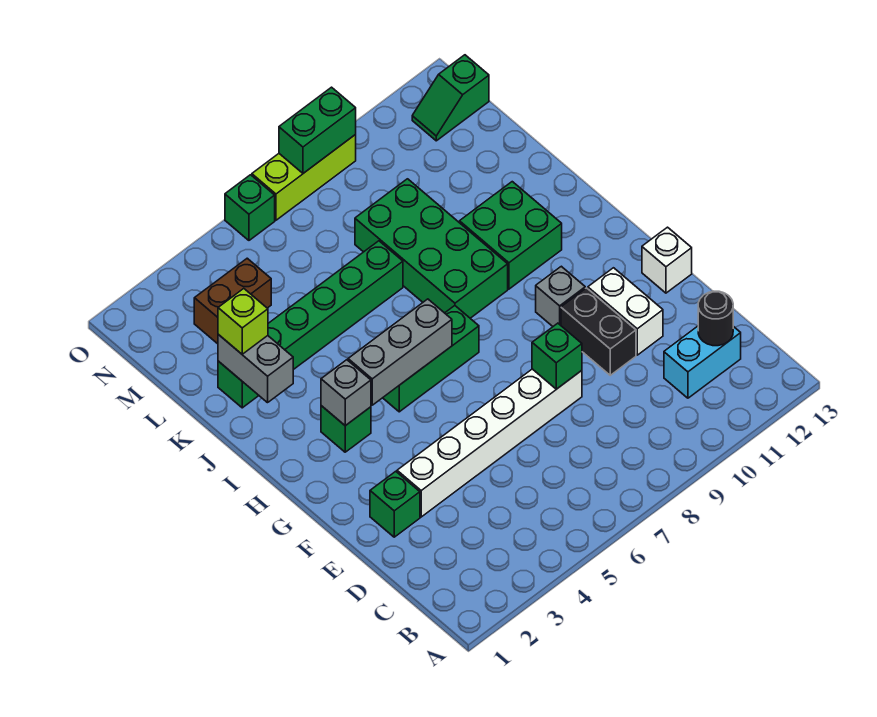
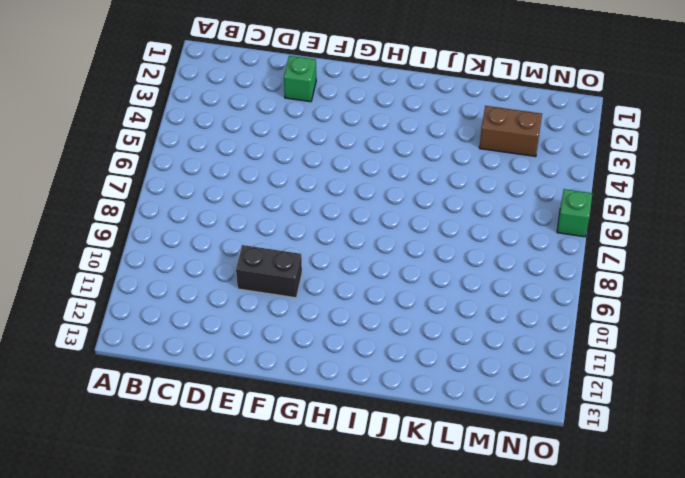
brown brick L3:M3 level 1 -> brown brick M3:M4 level 1
none -> cyan brick C11:C12 level 1
none -> white brick E3:E8 level 1
none -> white brick E11:F11 level 1

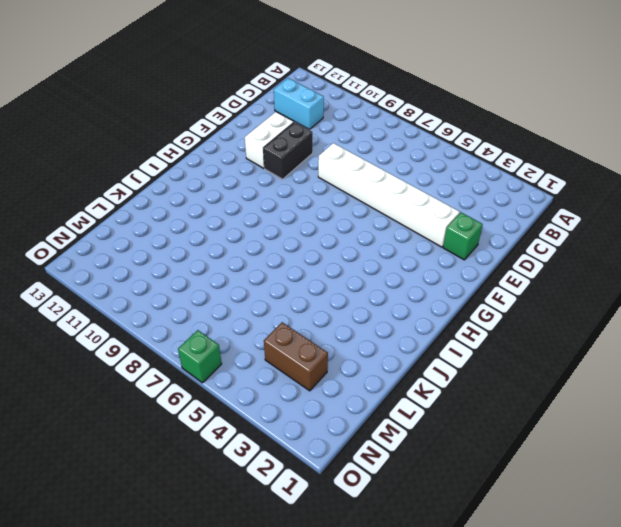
none -> white brick F13 level 1
none -> grey brick G10 level 1
none -> green brick H3 level 1

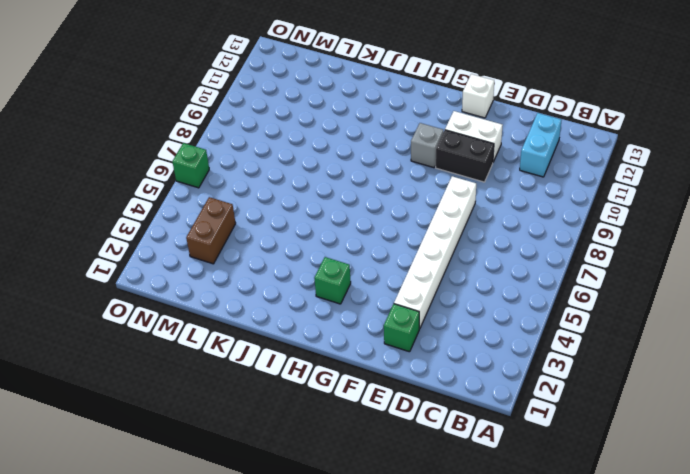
none -> green brick H5:H7 level 1
none -> green brick I8:L9 level 1
none -> green brick I10:J11 level 1

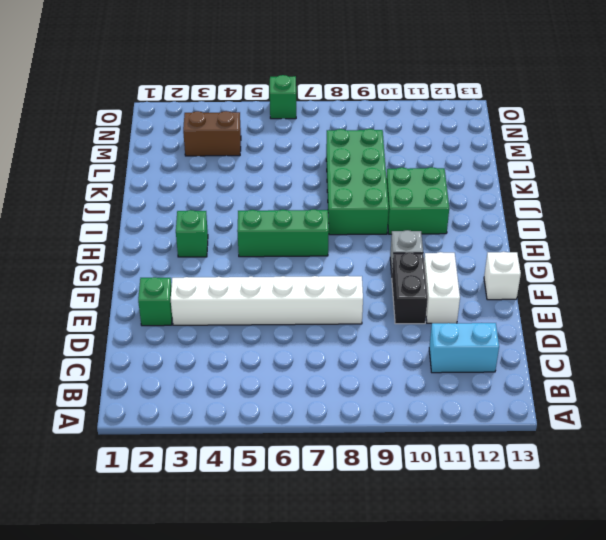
none -> green brick K2:K7 level 1
none -> green slope N12:N13 level 1 top 13
none -> lime brick O7:O9 level 1

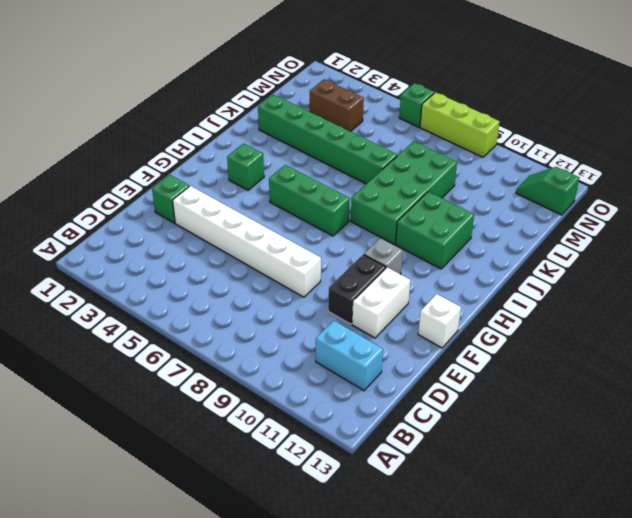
none -> black round brick C12 level 2
none -> green brick E8 level 2
none -> grey brick H3 level 2

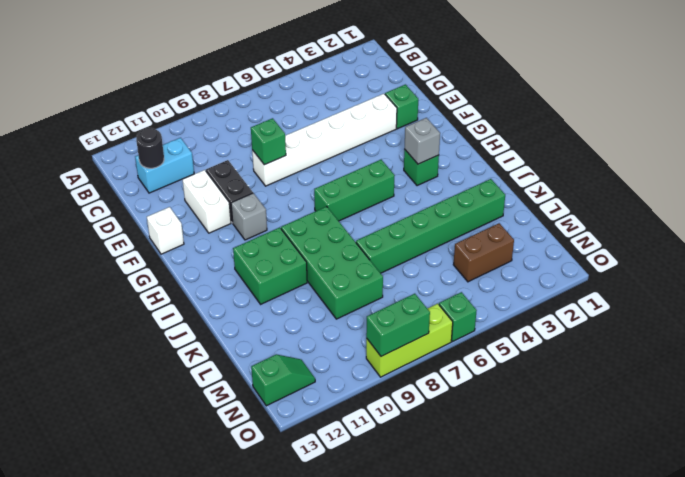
none -> grey brick H4:H6 level 2
none -> grey brick J2:K2 level 2
none -> lime brick K2 level 3

